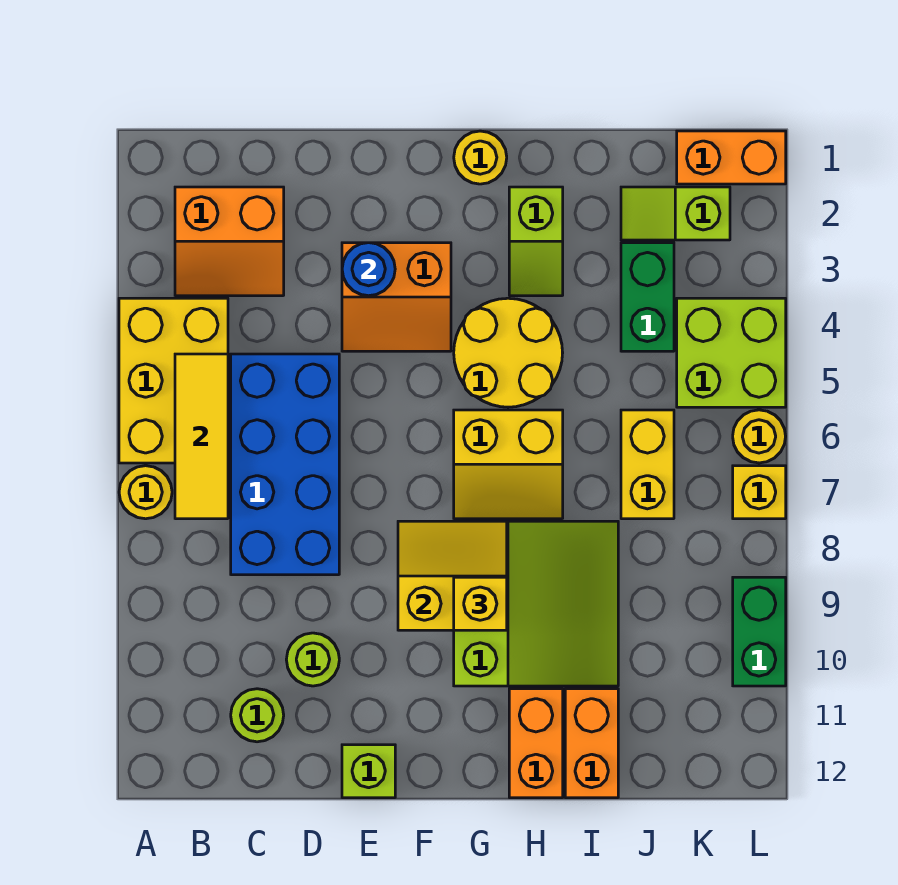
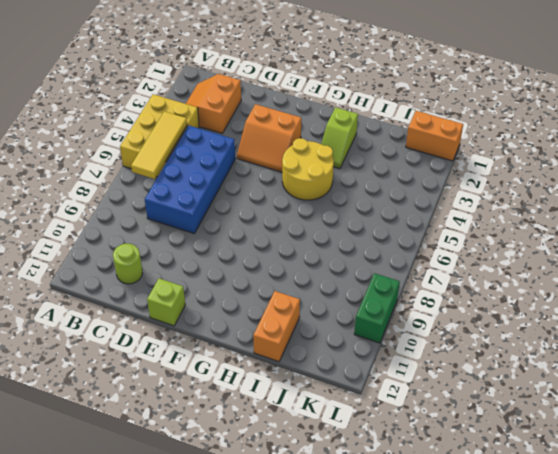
orange slope B2:C3 level 1 top C -> orange slope B2:C3 level 1 top 2
none -> yellow round brick A7 level 1
none -> lime round brick D10 level 1
none -> yellow round brick G1 level 1

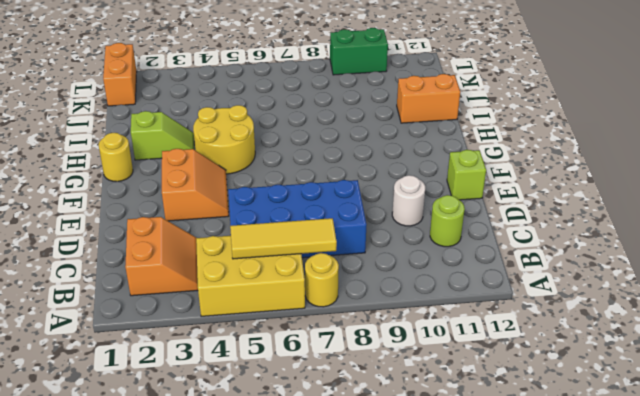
white round brick D10 level 1 -> lime round brick D10 level 1
none -> yellow slope G6:H7 level 1 top 6
none -> lime slope G8:I10 level 1 top G
none -> orange brick H11:H12 level 1

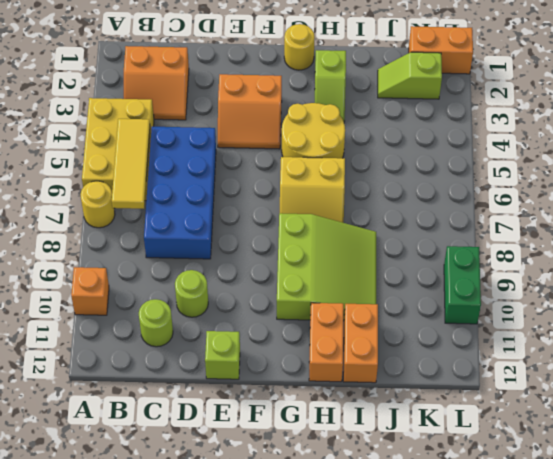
orange brick A10 level 1 -> none
none -> green brick J3:J4 level 1
none -> yellow brick J6:J7 level 1
none -> lime brick K4:L5 level 1

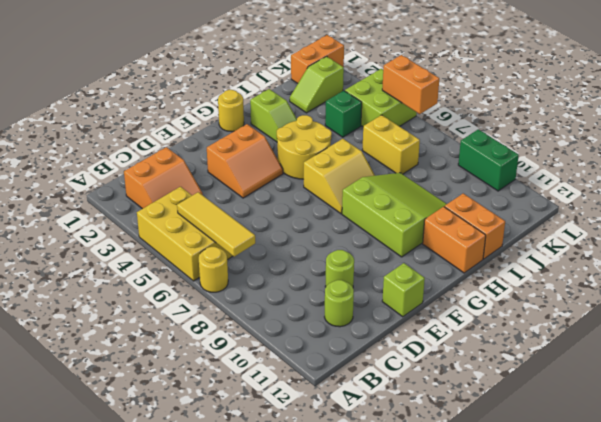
green brick J4 level 1 -> green brick J3:J4 level 1
orange brick L5:L6 level 2 -> none
none -> blue brick C5:D8 level 1
none -> yellow round brick L6 level 1
none -> yellow brick L7 level 1

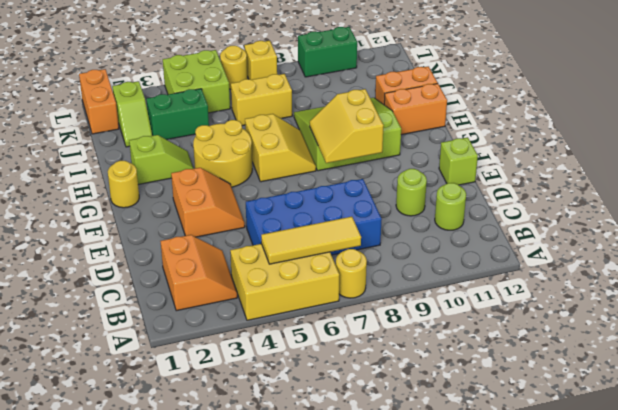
none -> blue round brick E3 level 2
none -> yellow brick G9 level 3

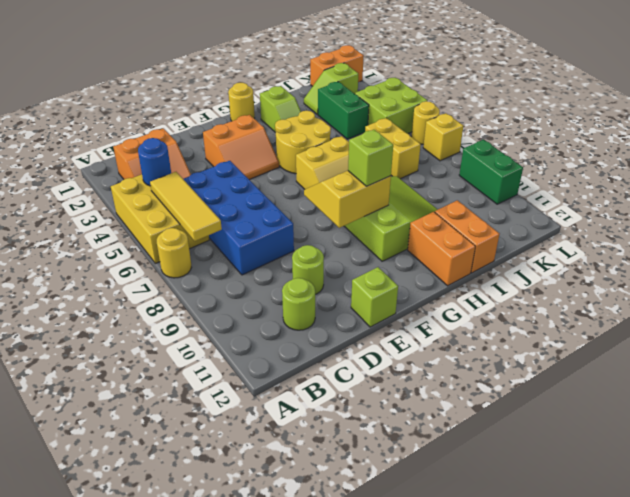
blue round brick B4 level 2 -> blue round brick E3 level 2
lime brick G9 level 3 -> yellow brick G9 level 3

